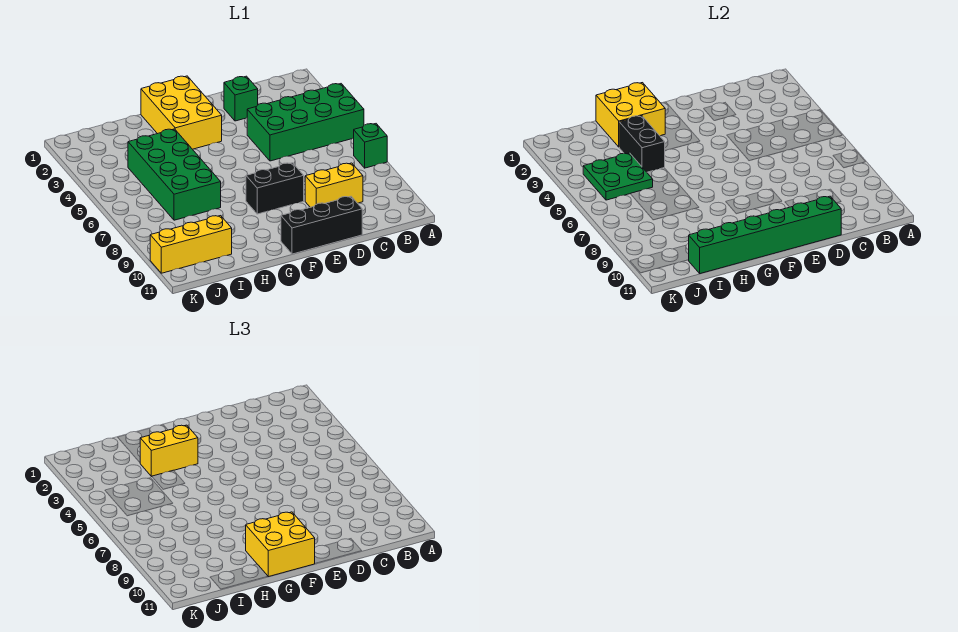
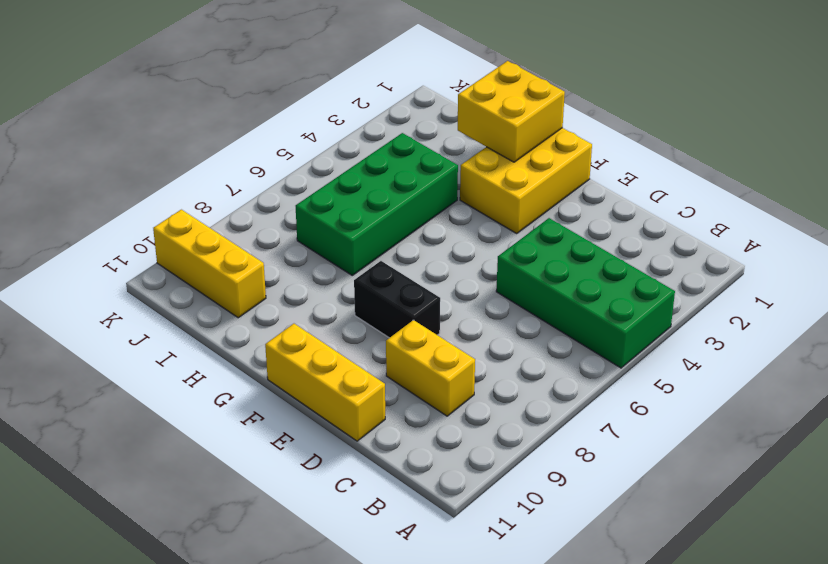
yellow brick D11:F11 level 1 -> black brick D11:F11 level 1
none -> green brick A7 level 1
none -> green brick D2 level 1
none -> green brick D11:I11 level 2

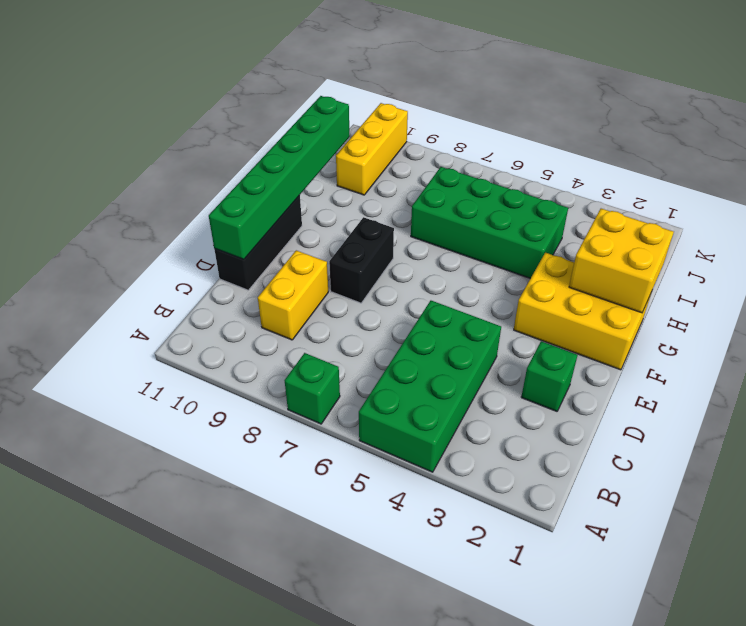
none -> black brick H3:H4 level 2
none -> green plate I4:J5 level 2
none -> yellow brick F10:G11 level 3

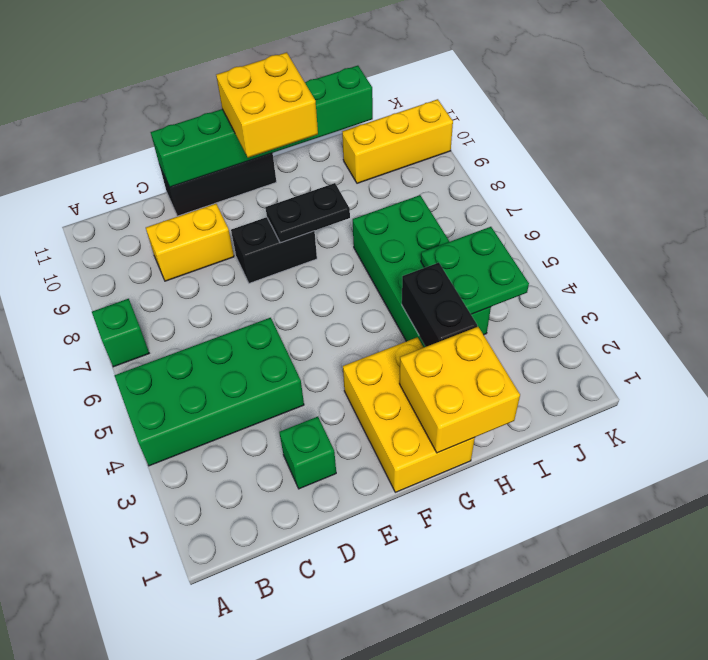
black plate F8:G8 level 2 -> none
none -> yellow brick G3:H3 level 3

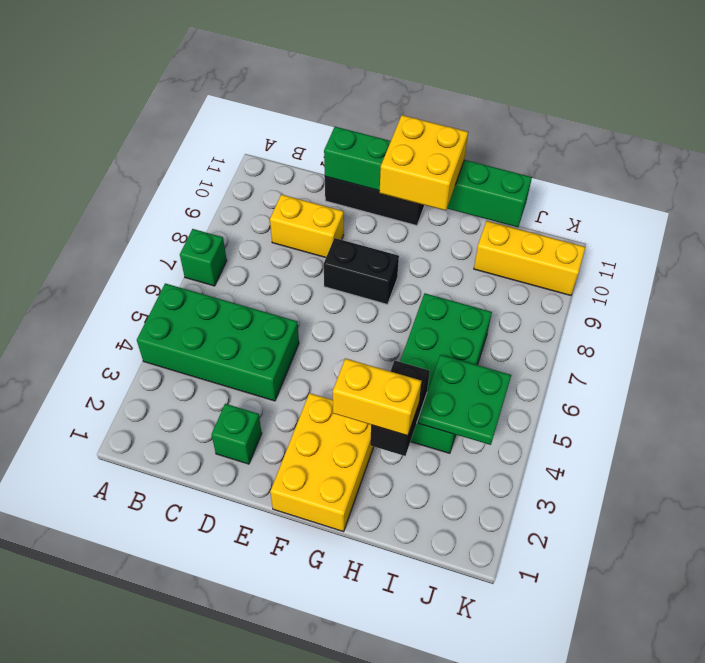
none -> yellow brick G1:H2 level 2

